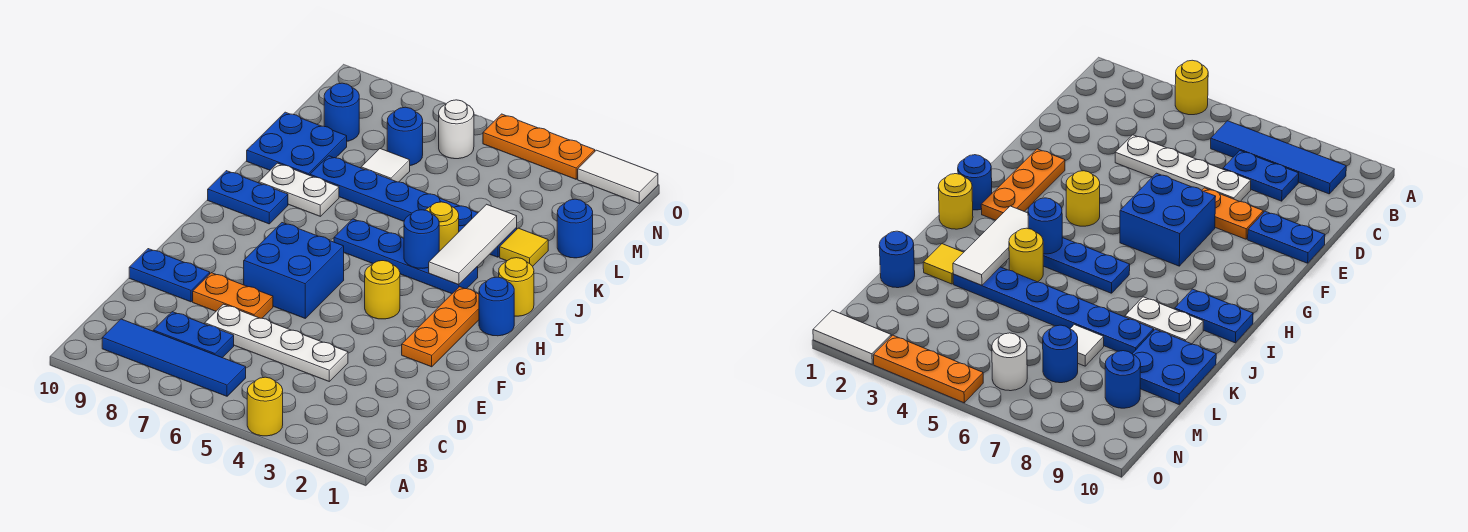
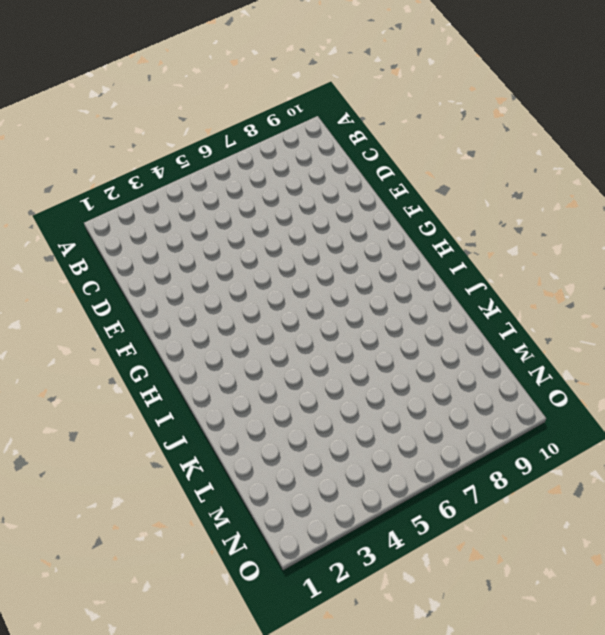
none -> yellow round brick A4 level 1
none -> blue tile B6:B9 level 1
none -> blue plate C7:C8 level 1

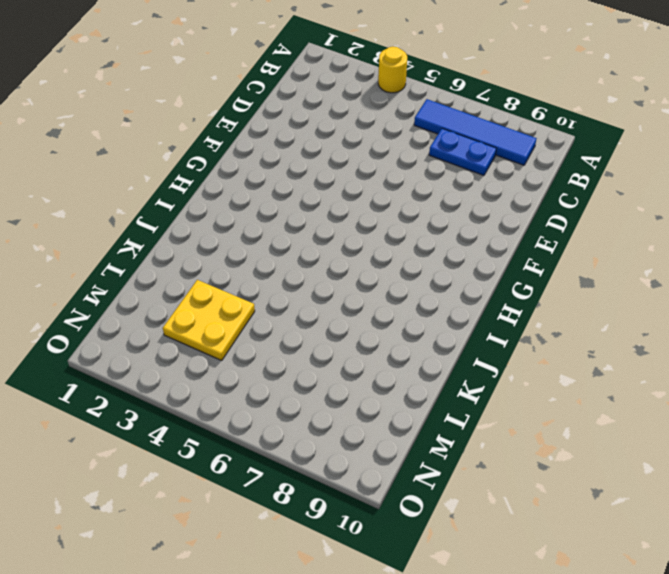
yellow plate L3:M4 level 1 -> none
none -> white plate D4:D7 level 1
none -> orange plate E7:E8 level 1
none -> blue plate E9:E10 level 1

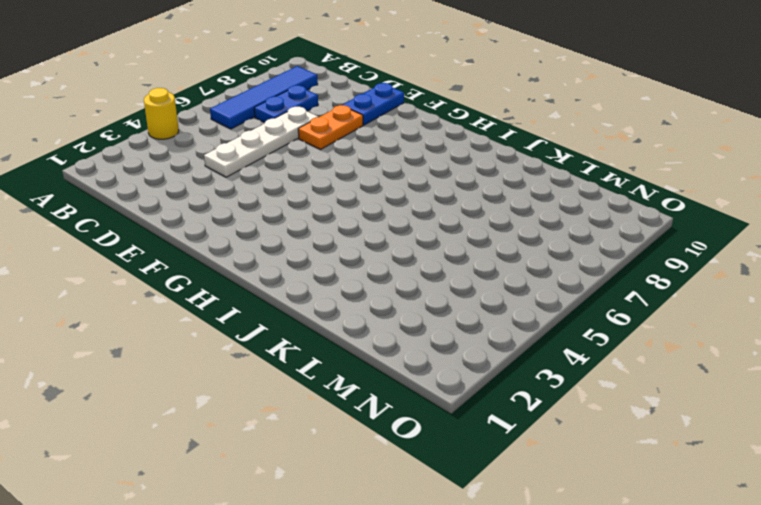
none -> orange plate F2:H2 level 1
none -> blue brick F6:G7 level 1
none -> yellow round brick G4 level 1

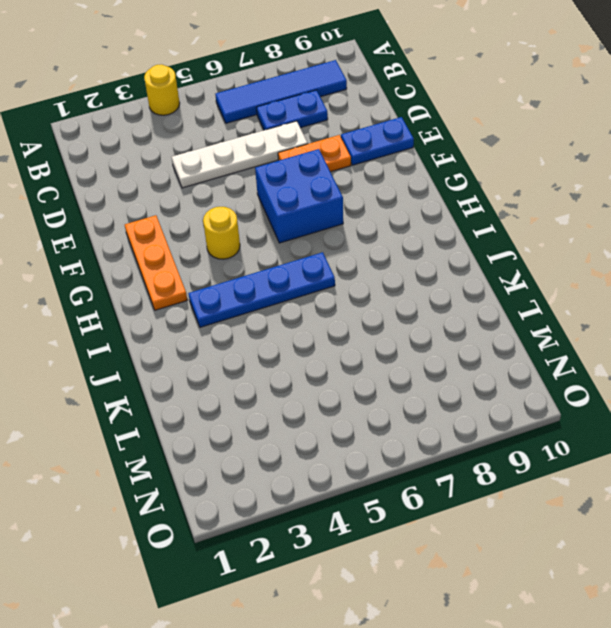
none -> blue round brick H1 level 1
none -> yellow round brick I1 level 1
none -> blue plate I9:I10 level 1

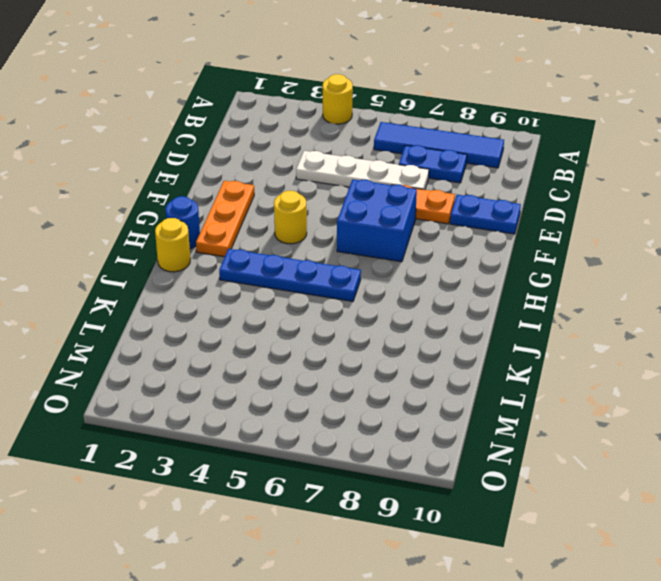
none -> blue plate I9:I10 level 1
none -> yellow round brick J4 level 1
none -> white plate J8:J9 level 1

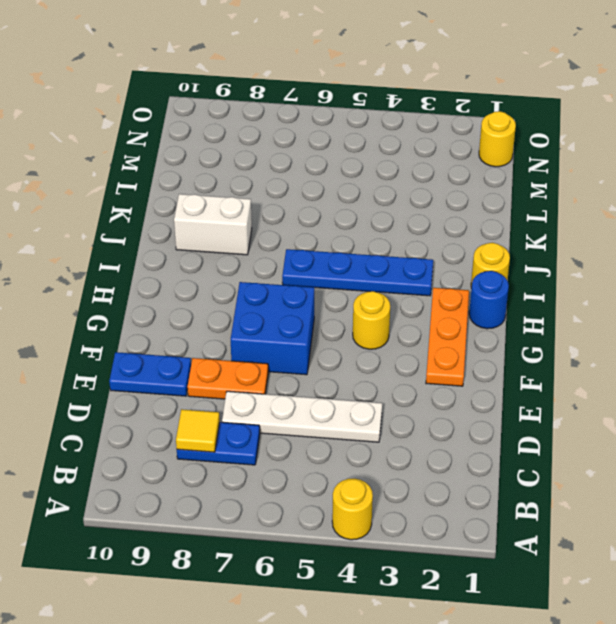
yellow tile C8 level 2 -> yellow tile K2 level 1
white brick J8:J9 level 1 -> white plate J8:J9 level 1
yellow round brick N1 level 1 -> yellow round brick J4 level 1
none -> blue tile B6:B9 level 1
none -> blue plate I9:I10 level 1
none -> blue plate K3:K8 level 1

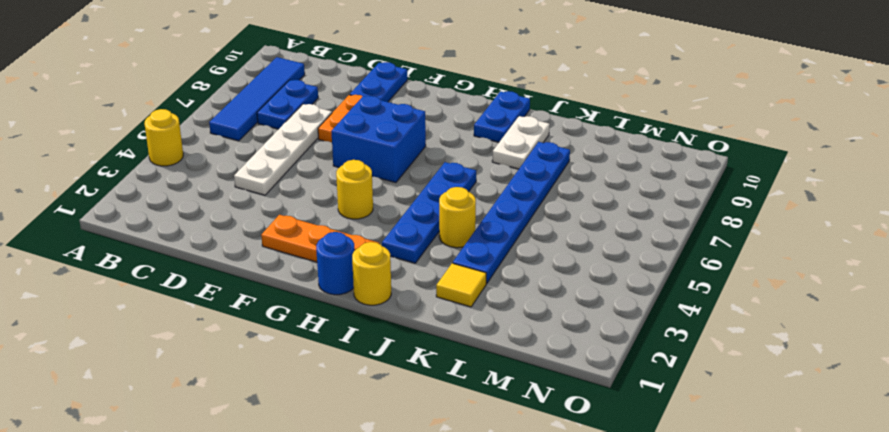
none -> blue plate K9:L10 level 1
none -> blue round brick L1 level 1
none -> white tile L7 level 1

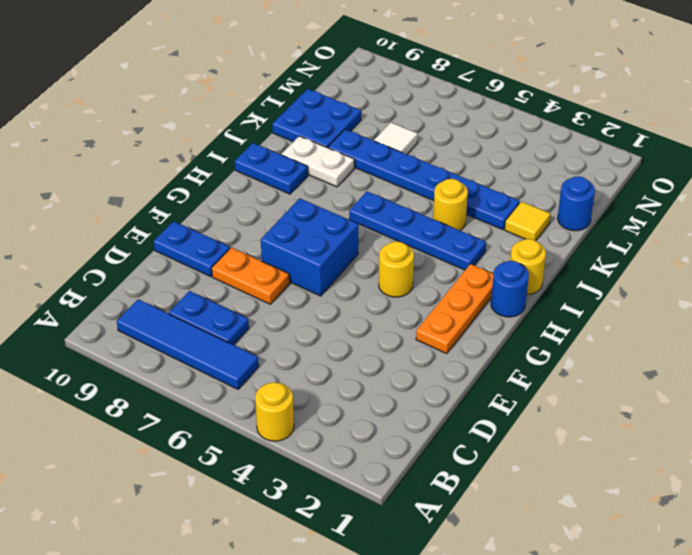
none -> white plate D4:D7 level 1
none -> blue round brick M7 level 1
none -> blue round brick M9 level 1

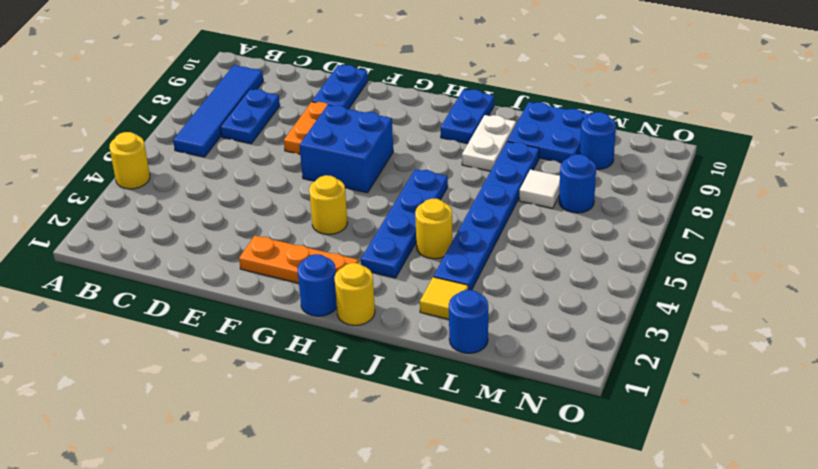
none -> white plate D4:D7 level 1
none -> white round brick N6 level 1
none -> white tile O1:O2 level 1

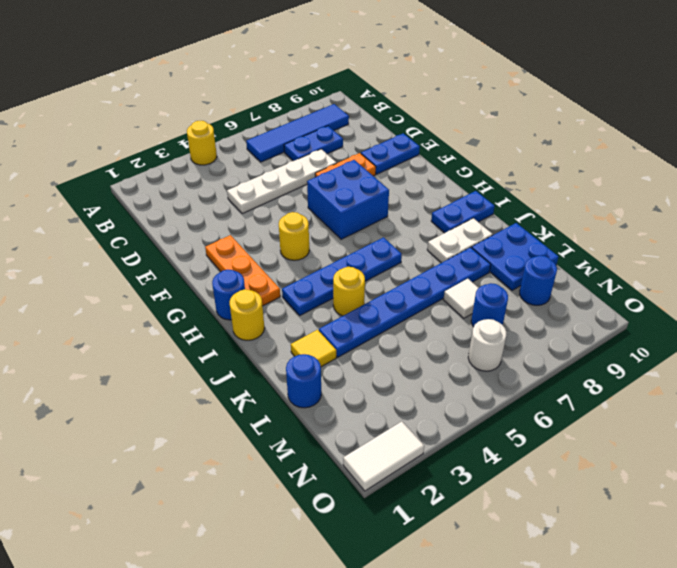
none -> orange plate O3:O5 level 1
none -> white tile I3:K3 level 2
none -> blue round brick I4 level 2

